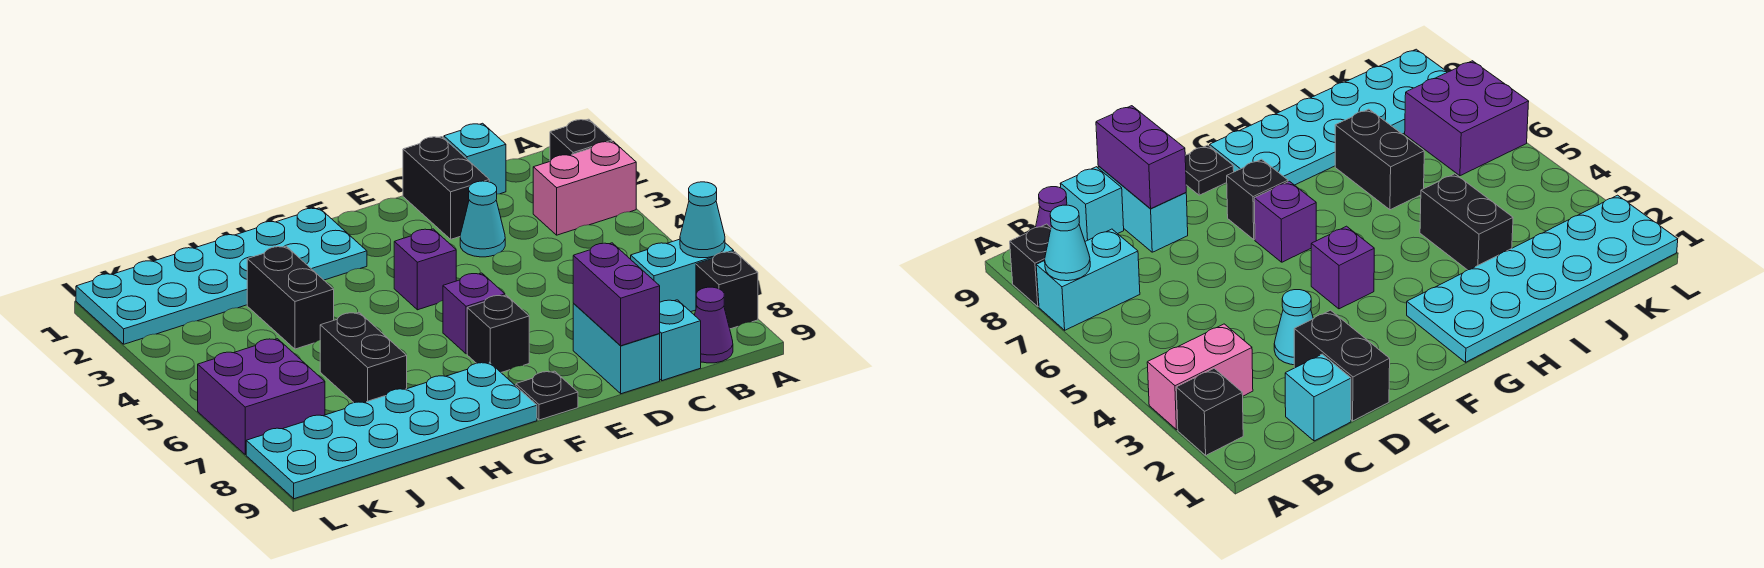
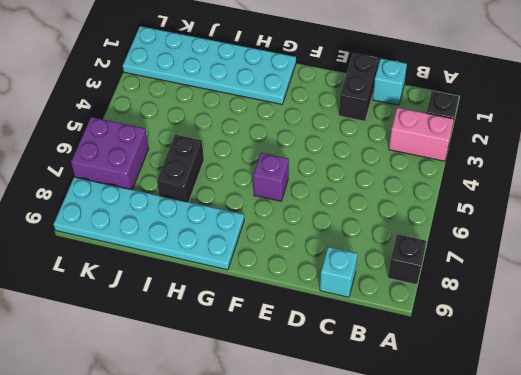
none -> cyan brick A7:B7 level 1
none -> purple cone B9 level 1
none -> cyan cone D3 level 1

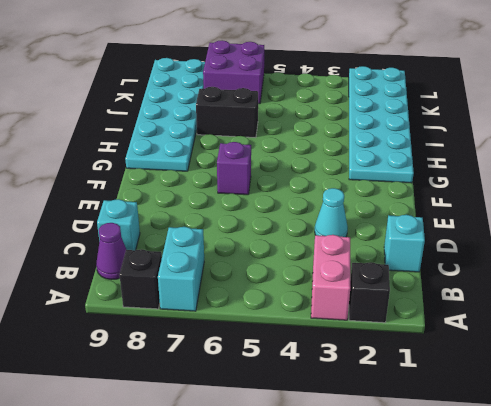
none -> black brick D1:D2 level 1
none -> cyan brick D8:D9 level 1
none -> purple brick F4 level 1

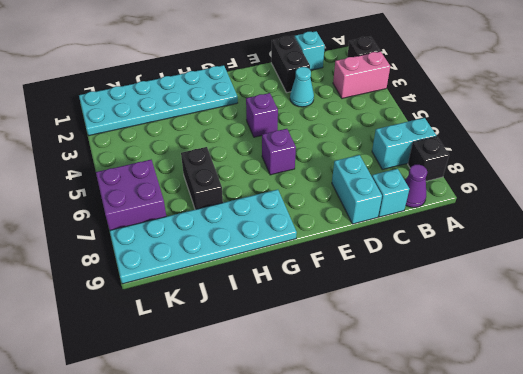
none -> black brick F7 level 1
none -> black plate F9 level 1
none -> black brick I3:I4 level 1

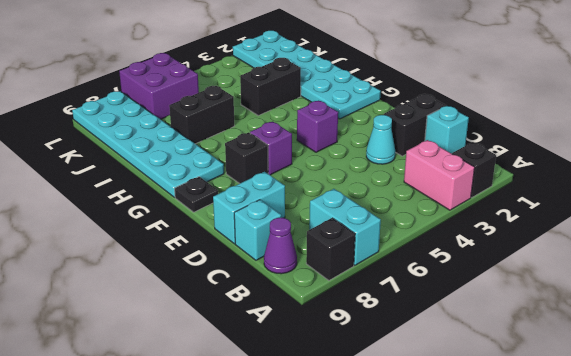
none -> cyan cone A7 level 2
none -> purple brick D8:D9 level 2

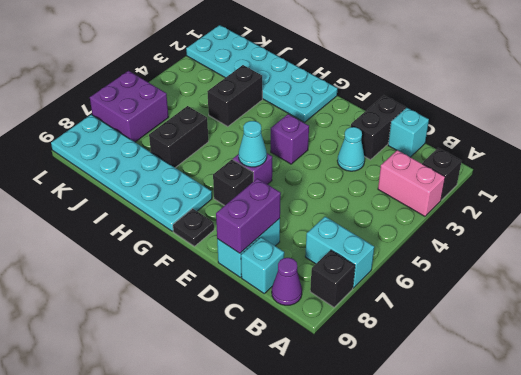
cyan cone F6 level 2 -> cyan cone A7 level 2

